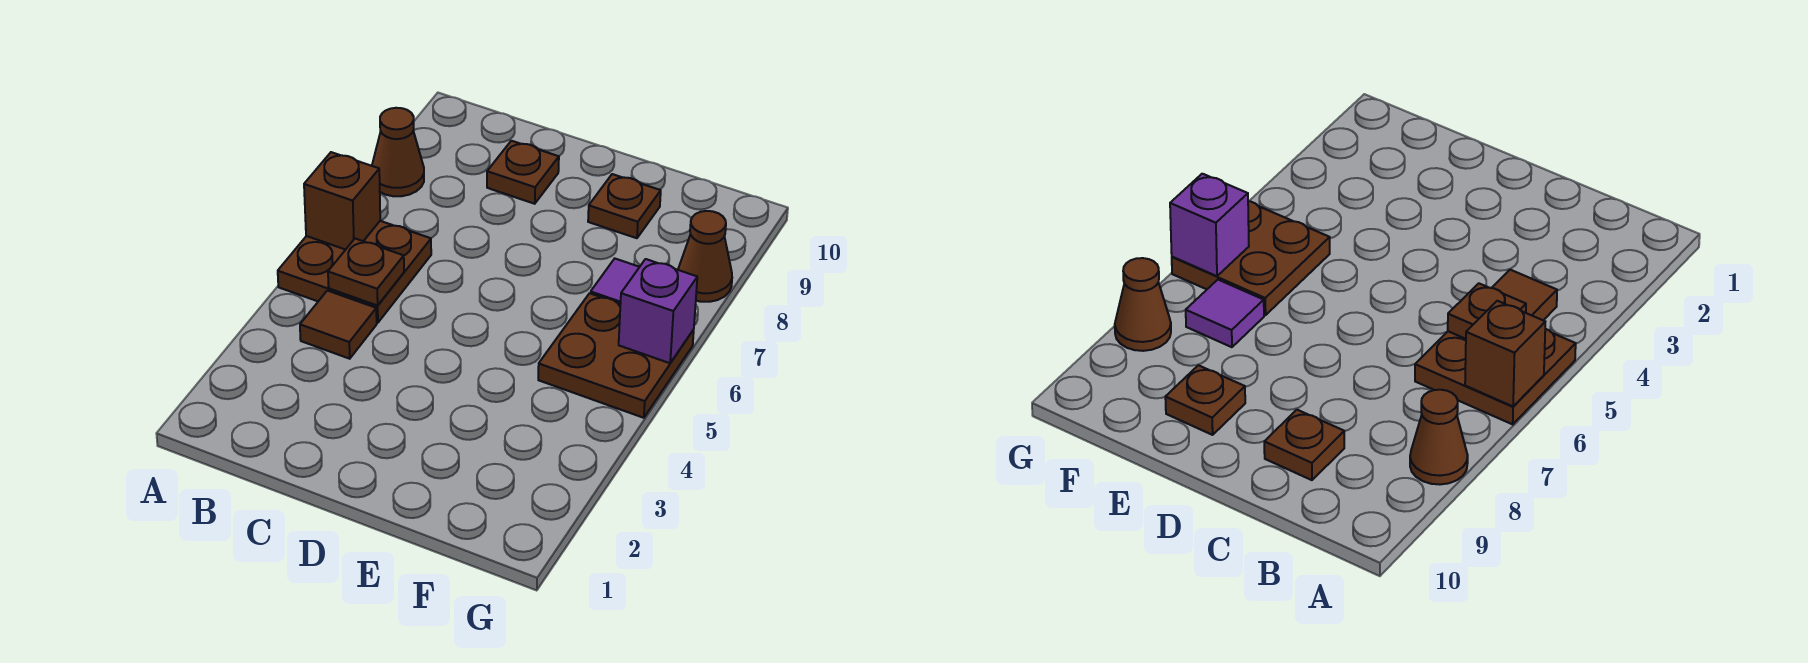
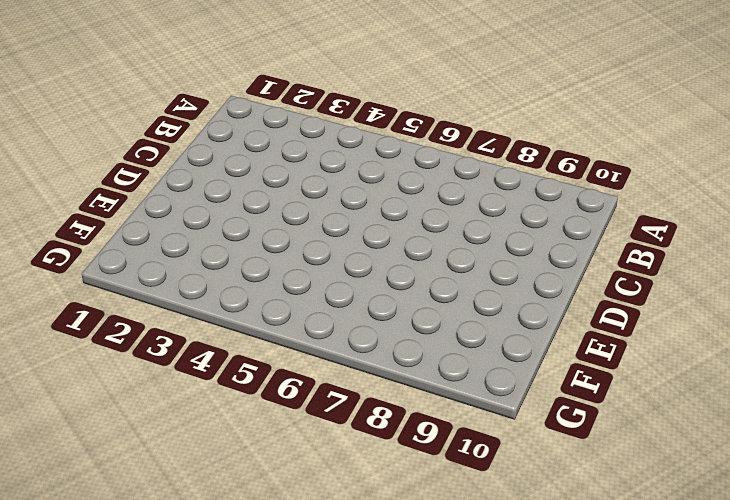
none -> brown plate A5:B6 level 1
none -> brown cone A8 level 1

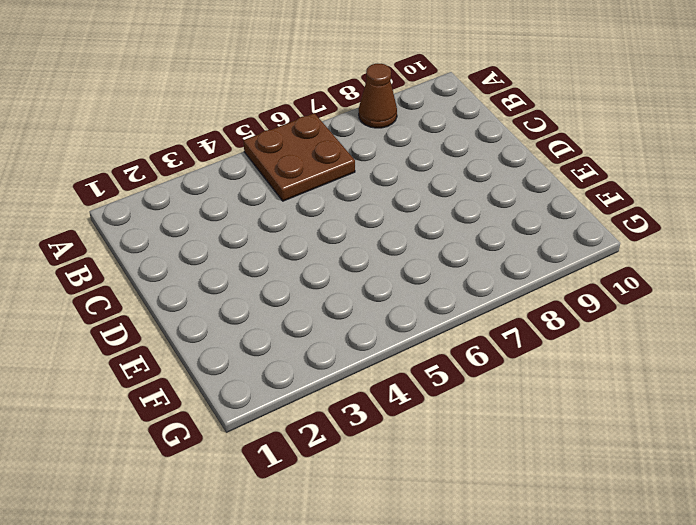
none -> brown tile B4 level 1
none -> brown plate C9 level 1

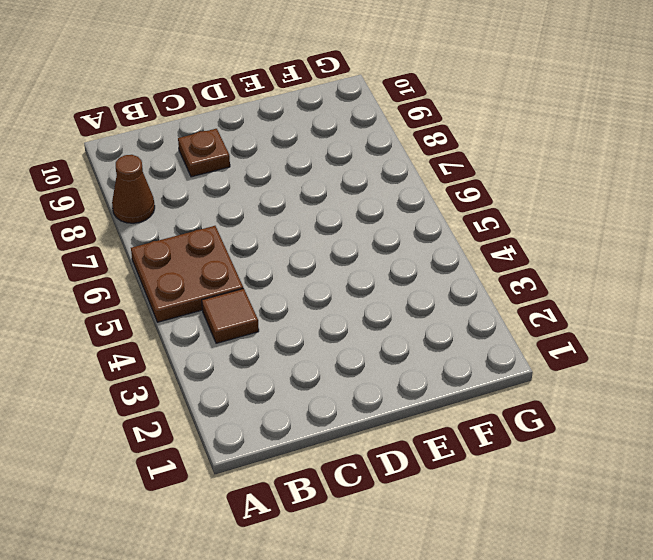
none -> brown plate E9 level 1
none -> brown plate F5:G6 level 1

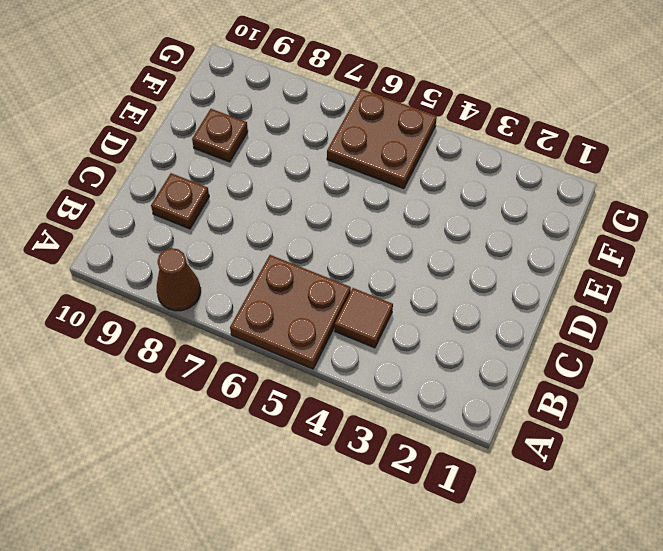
none -> purple tile F7 level 1
none -> brown cone G8 level 1

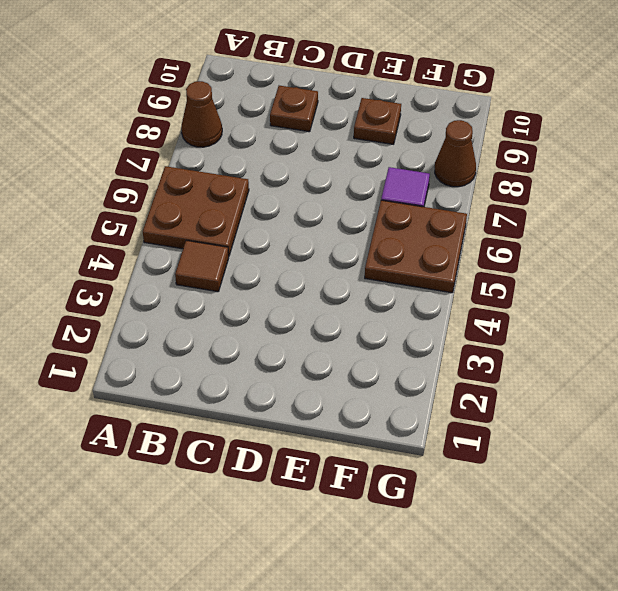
none -> brown brick A6 level 2
none -> brown plate B5 level 2

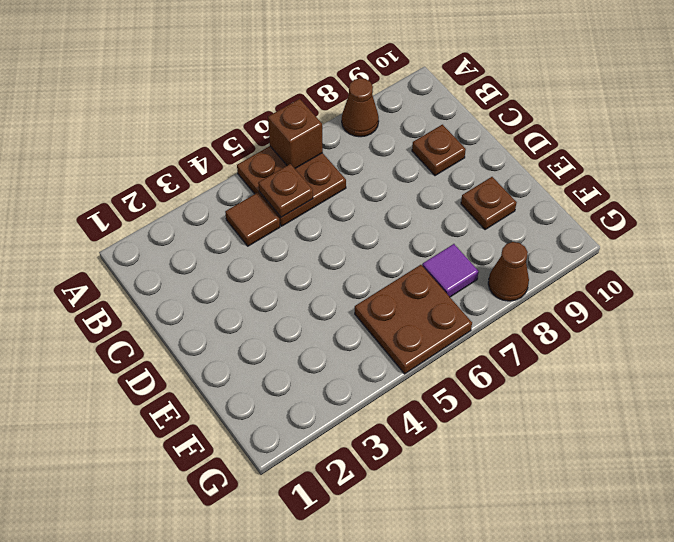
none -> purple brick G6 level 2

